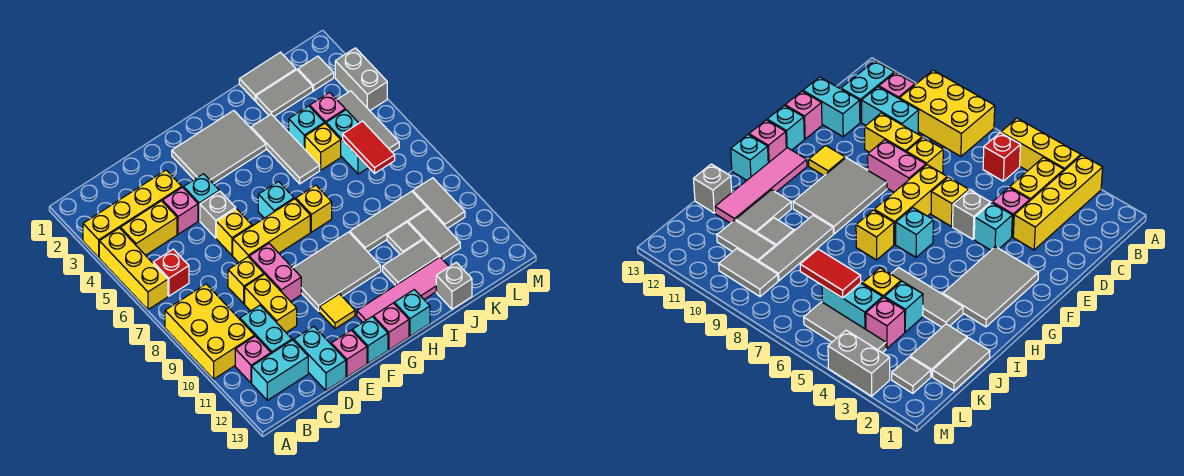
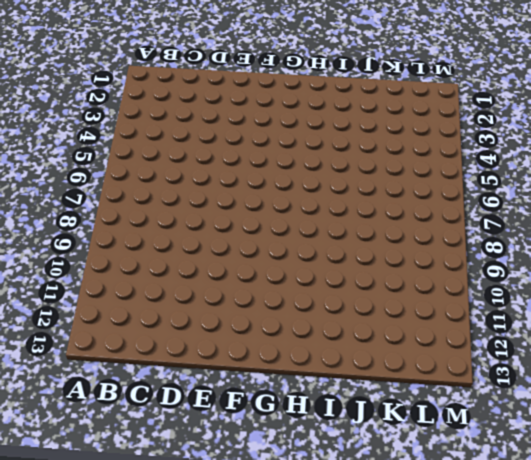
none -> yellow brick A3:D3 level 1
none -> yellow brick A4:A6 level 1
none -> yellow brick A8:B10 level 1
none -> yellow brick B4:C4 level 1

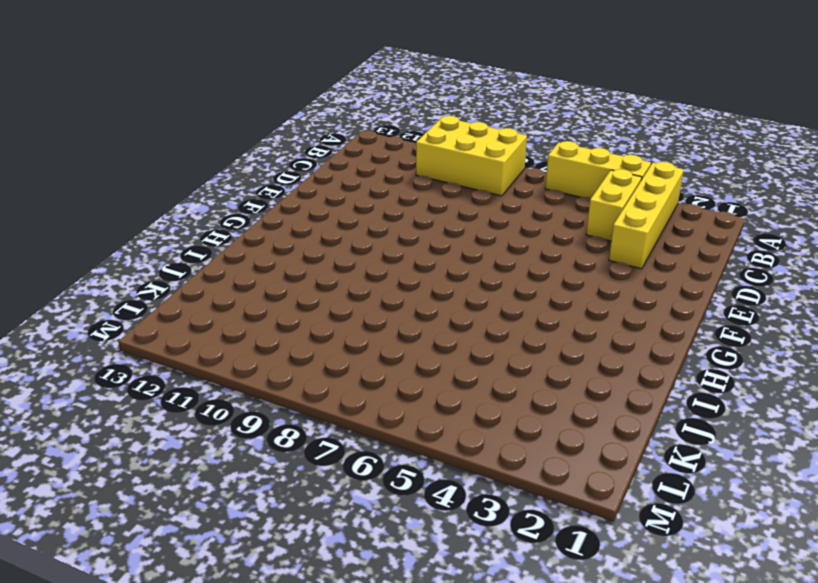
none -> red brick B6 level 1
none -> pink brick B11 level 1
none -> cyan brick B12:C12 level 1
none -> cyan brick C10:C11 level 1

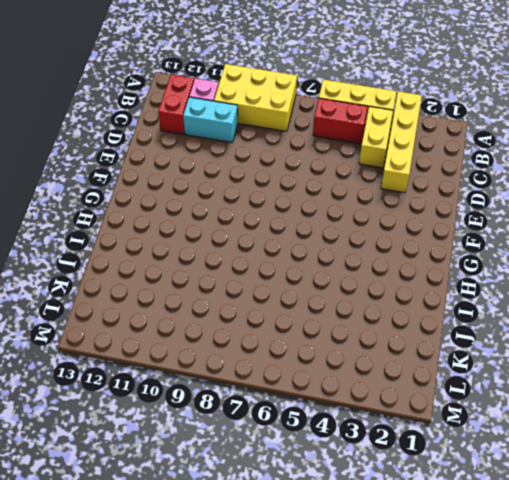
red brick B5:B6 level 1 -> red brick B6 level 1
red brick B12:C12 level 1 -> cyan brick B12:C12 level 1
none -> pink brick D4 level 1
none -> yellow brick D8 level 1
none -> yellow brick D9:D10 level 1
none -> cyan brick D12:D13 level 1

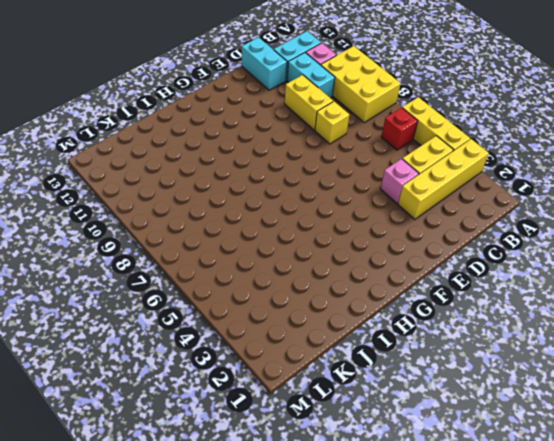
none -> cyan brick E4 level 1
none -> grey brick E5 level 1
none -> yellow brick E6 level 1
none -> yellow brick E7:G7 level 1

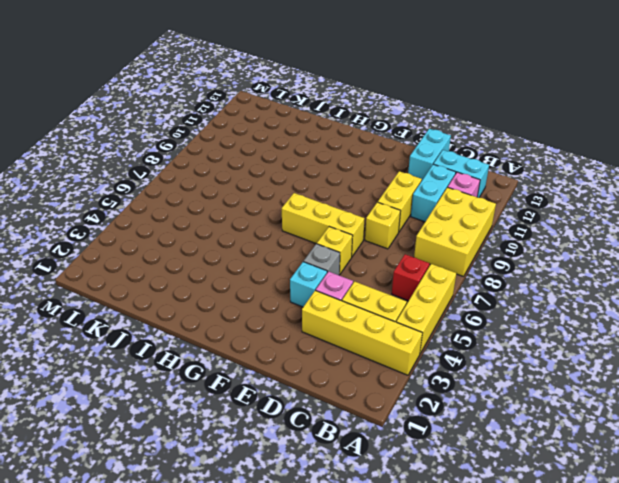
none -> pink brick E8:E9 level 1
none -> pink brick E13 level 1
none -> grey tile F2:H3 level 1
none -> grey tile F9:H10 level 1

